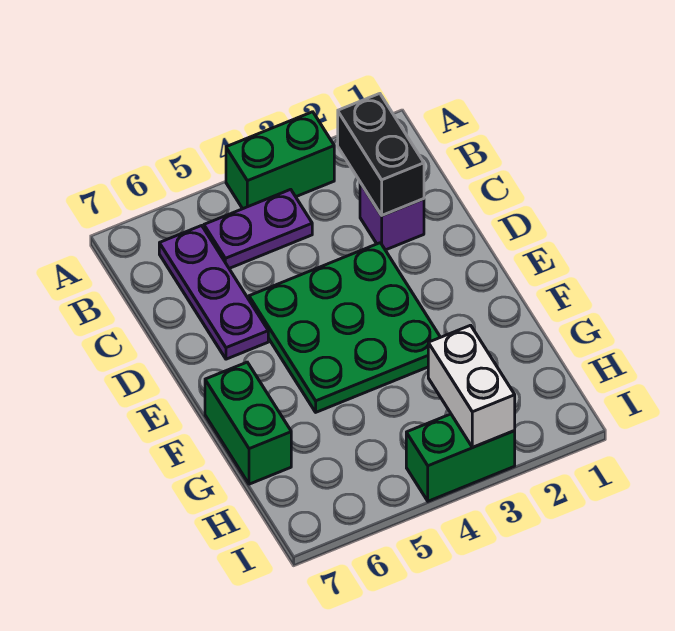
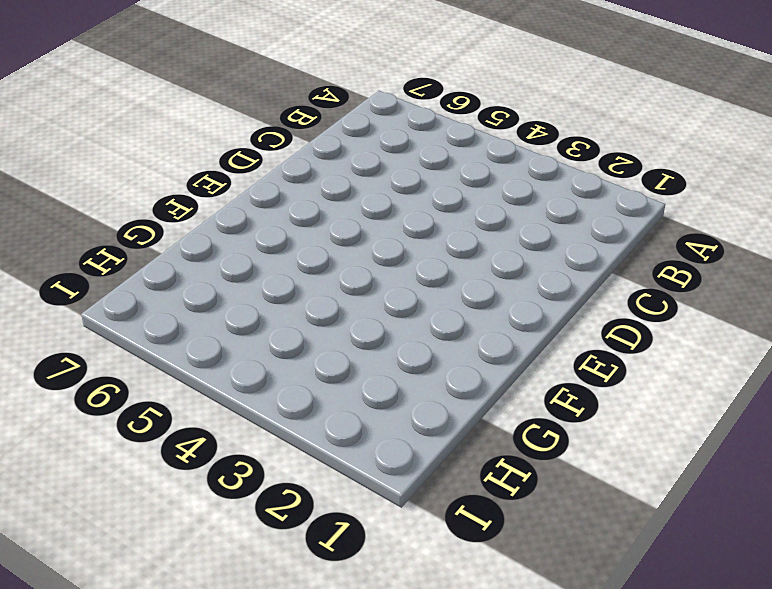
none -> green brick A3:A4 level 1
none -> purple plate B4:B5 level 1

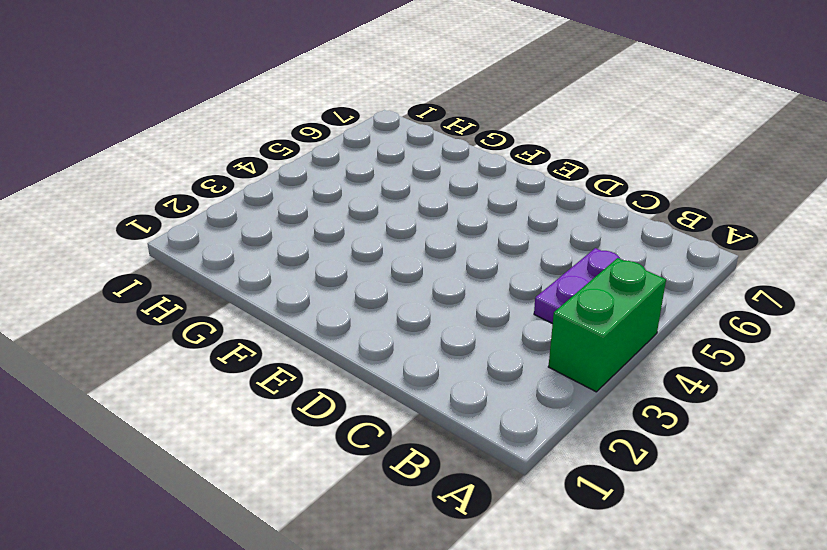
none -> purple plate B6:D6 level 1
none -> purple brick C2 level 1

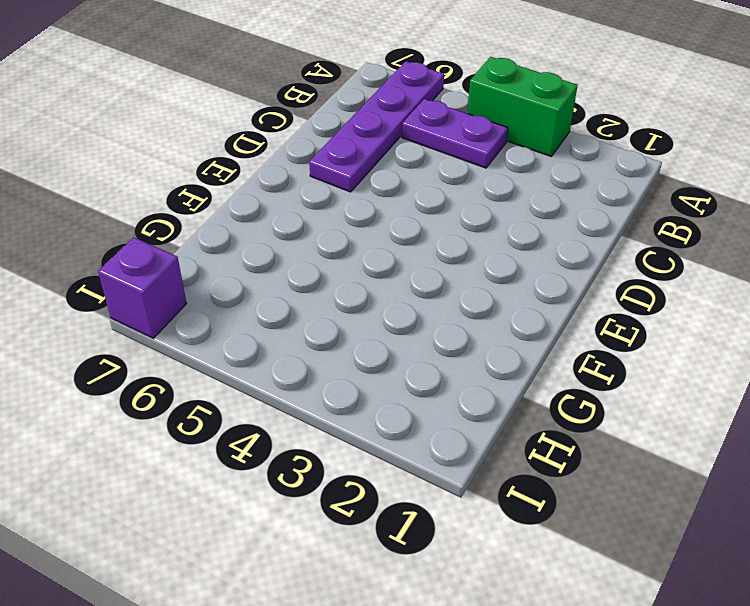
purple plate A6:D6 level 1 -> purple plate B6:D6 level 1
purple brick I7 level 1 -> purple brick C2 level 1
none -> green plate D3:F5 level 1
none -> green brick F7:G7 level 1

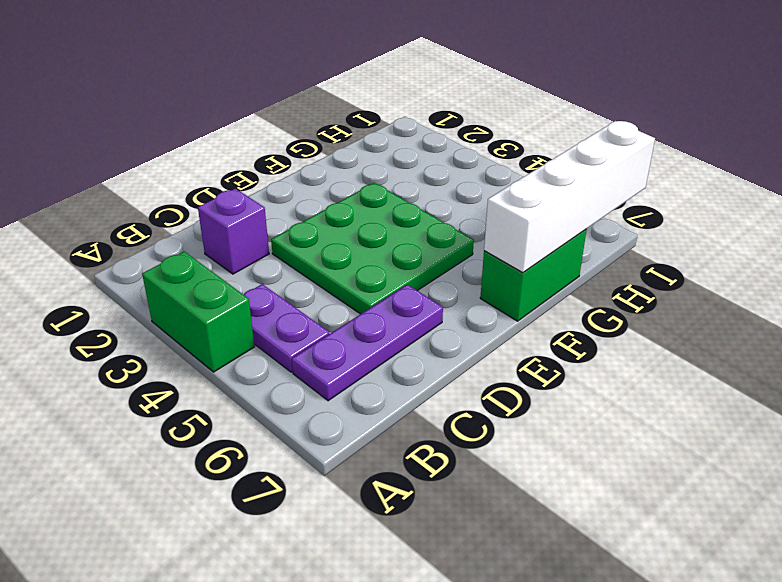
white brick F7:I7 level 2 -> none
none -> green brick I3:I4 level 1
none -> black brick B2:C2 level 2

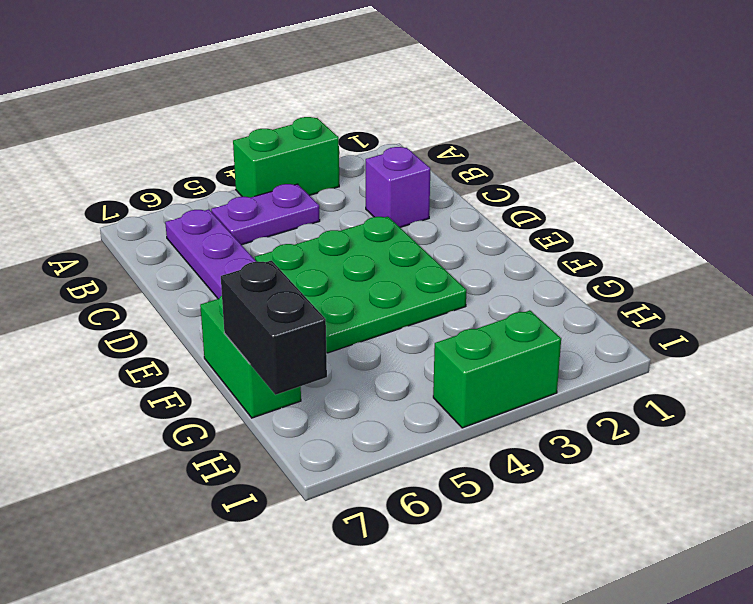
black brick G7:H7 level 2 -> black brick B2:C2 level 2
none -> white brick H3:I3 level 2

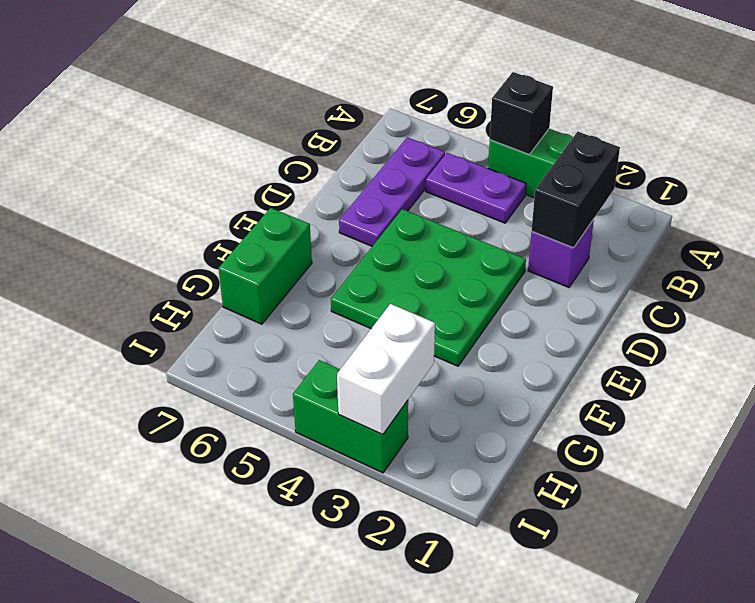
black brick A4 level 2 -> none

